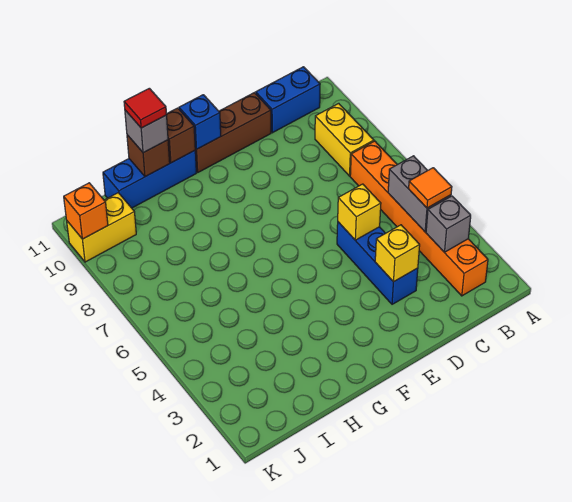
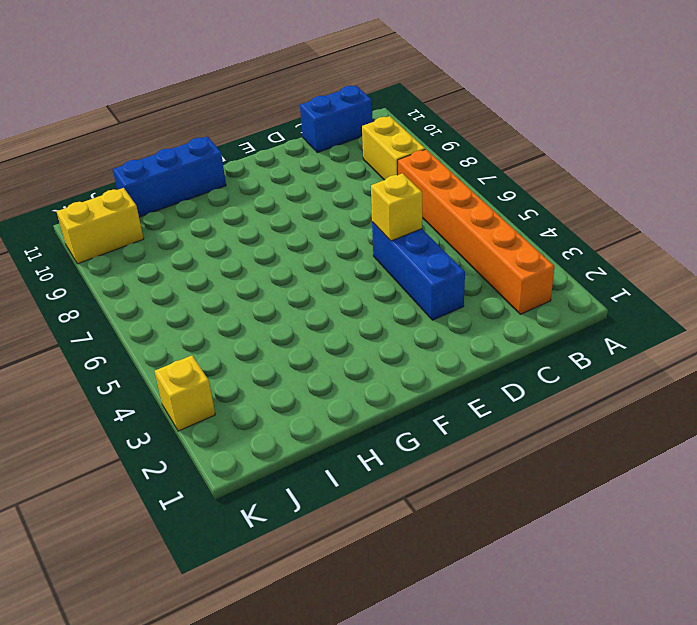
yellow brick K3 level 1 -> yellow brick D3 level 2
none -> brown brick D11:F11 level 1
none -> grey brick B3 level 2
none -> grey brick B4:B5 level 2

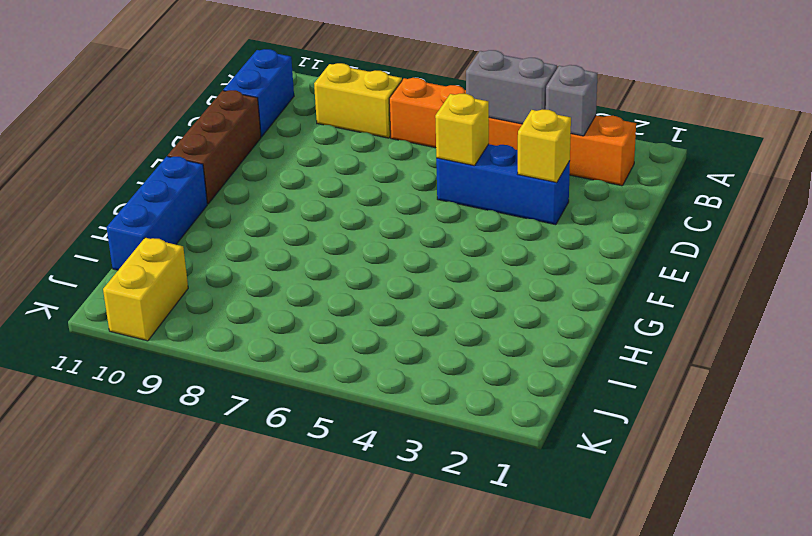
none -> blue brick F11 level 2
none -> brown brick G11 level 2
none -> brown brick H11 level 2

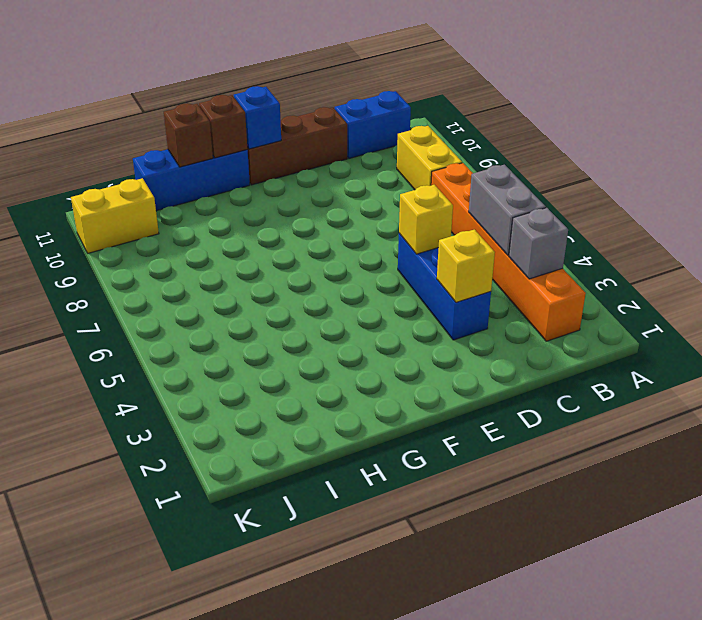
none -> orange brick K10 level 2
none -> orange tile B4 level 3
none -> grey brick H11 level 3

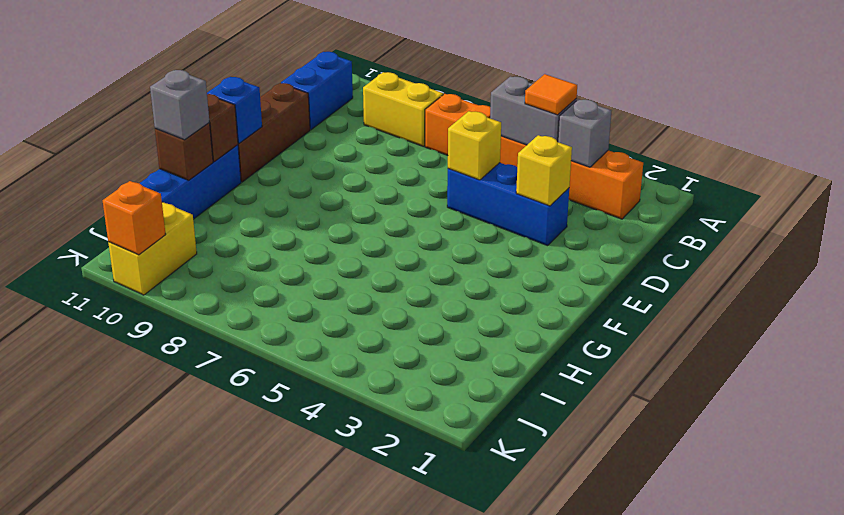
none -> red tile H11 level 4

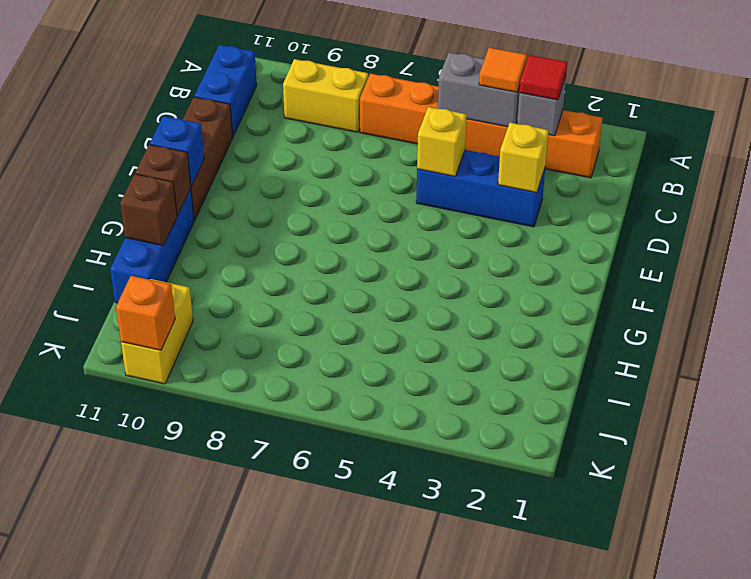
red tile B3 level 3 -> red tile H11 level 4
none -> grey brick H11 level 3

